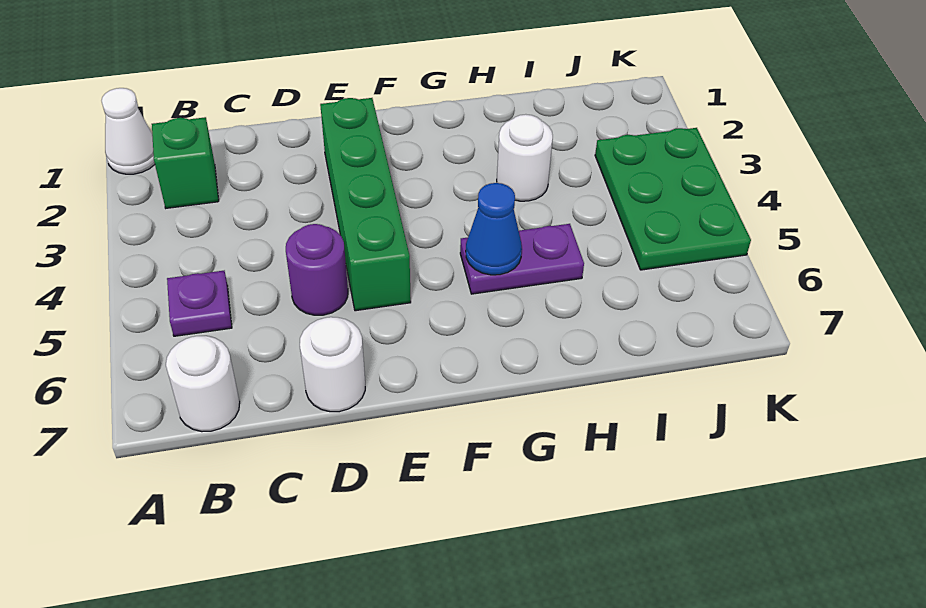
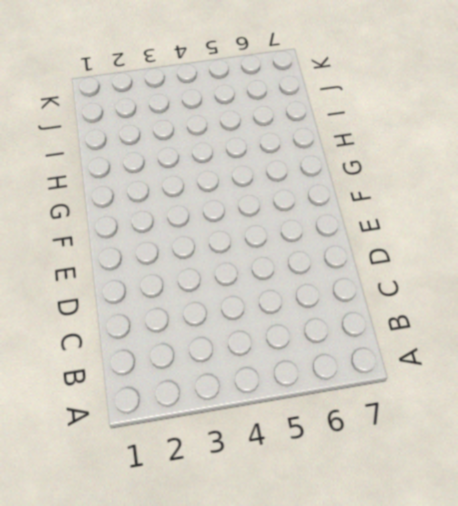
none -> white cone A1 level 1
none -> green brick B2 level 1

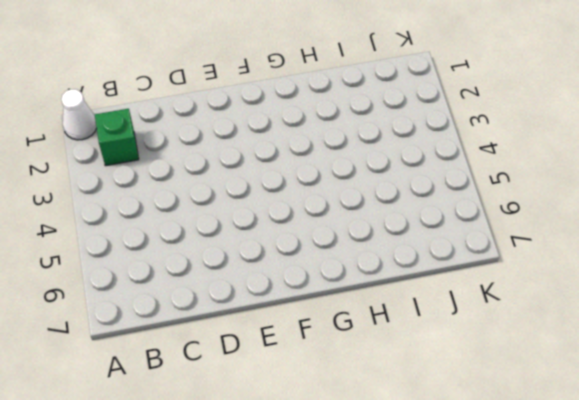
none -> purple plate B5 level 1
none -> white round brick B7 level 1

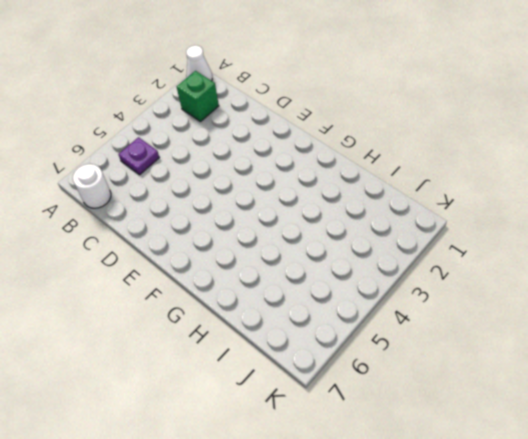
none -> purple round brick D5 level 1
none -> white round brick D7 level 1

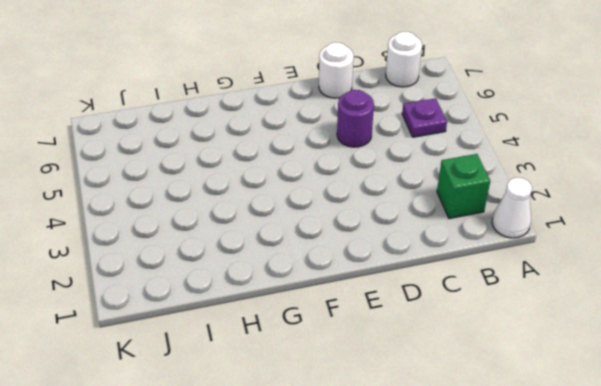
none -> green brick E2:E5 level 1
none -> purple plate G5:H5 level 1

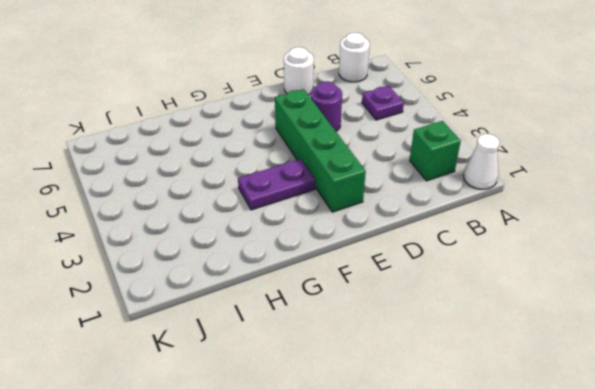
purple plate F3:G3 level 1 -> purple plate G5:H5 level 1
none -> white round brick H3 level 1
none -> green plate J3:K5 level 1

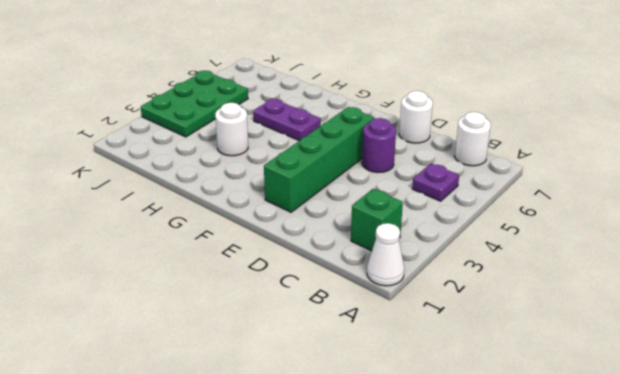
none -> blue cone G5 level 2

